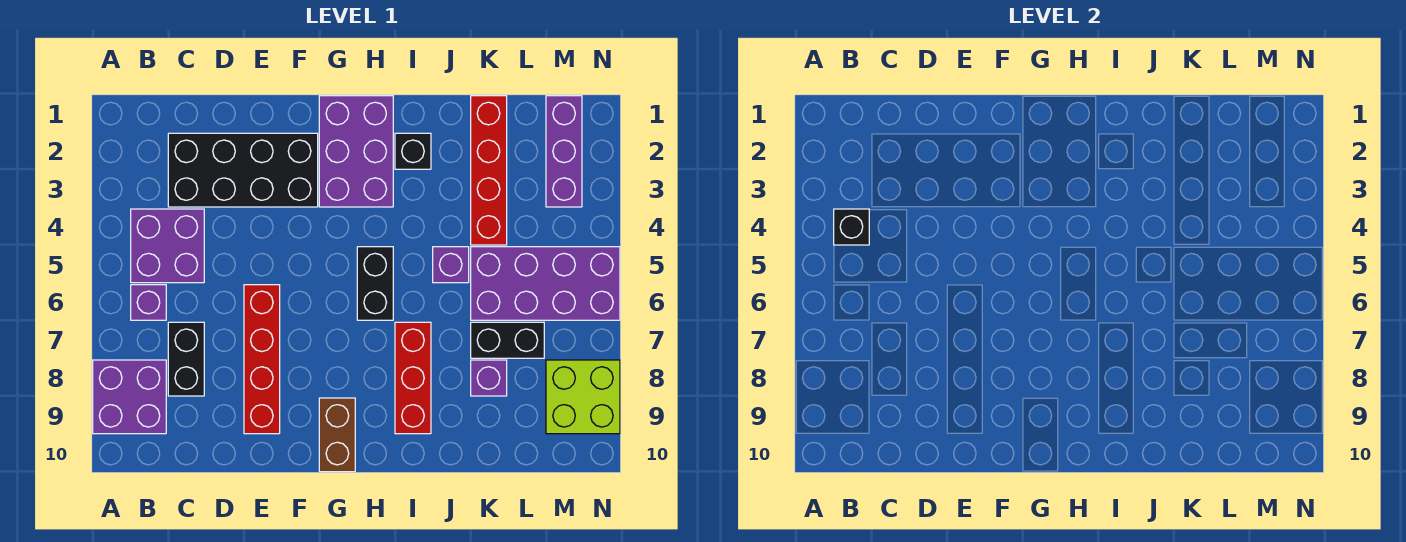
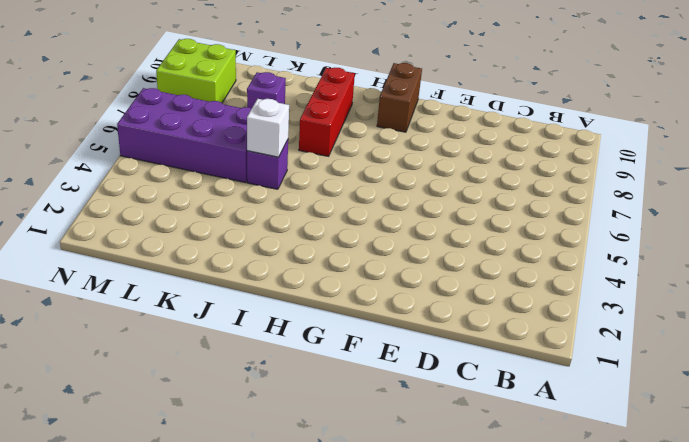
white brick J5 level 2 -> none
none -> purple brick A8:B9 level 1
none -> purple brick B4:C5 level 1
none -> purple brick B6 level 1

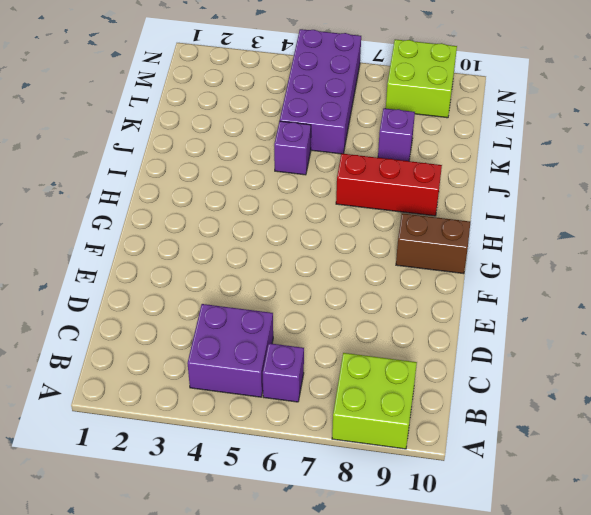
lime brick A8:B9 level 1 -> purple brick A8:B9 level 1
none -> black brick C2:F3 level 1
none -> black brick C7:C8 level 1
none -> red brick E6:E9 level 1

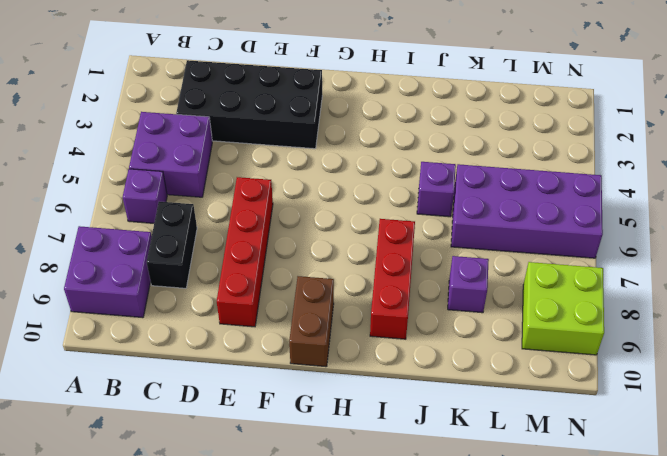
none -> purple brick G1:H3 level 1
none -> black brick H5:H6 level 1
none -> black brick I2 level 1

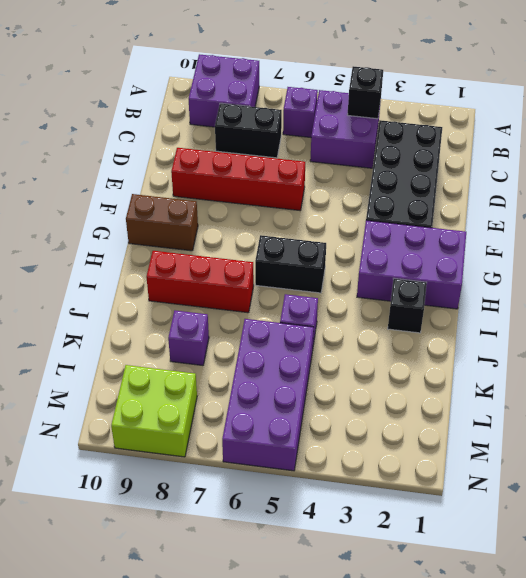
none -> red brick K1:K4 level 1
none -> black brick K7:L7 level 1
none -> purple brick M1:M3 level 1

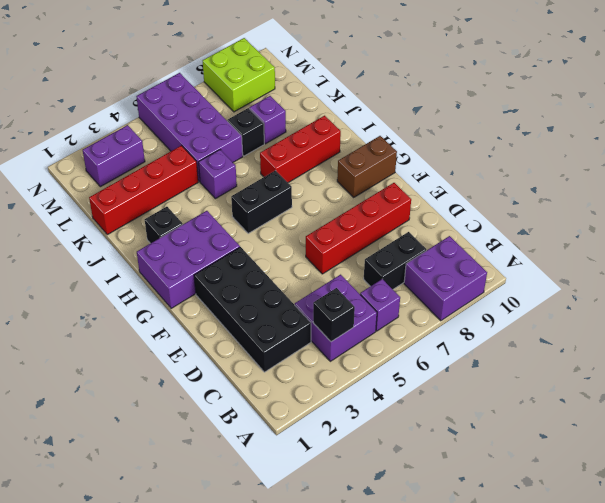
black brick K7 level 1 -> black brick K7:L7 level 1
purple brick M2:M3 level 1 -> purple brick M1:M3 level 1

